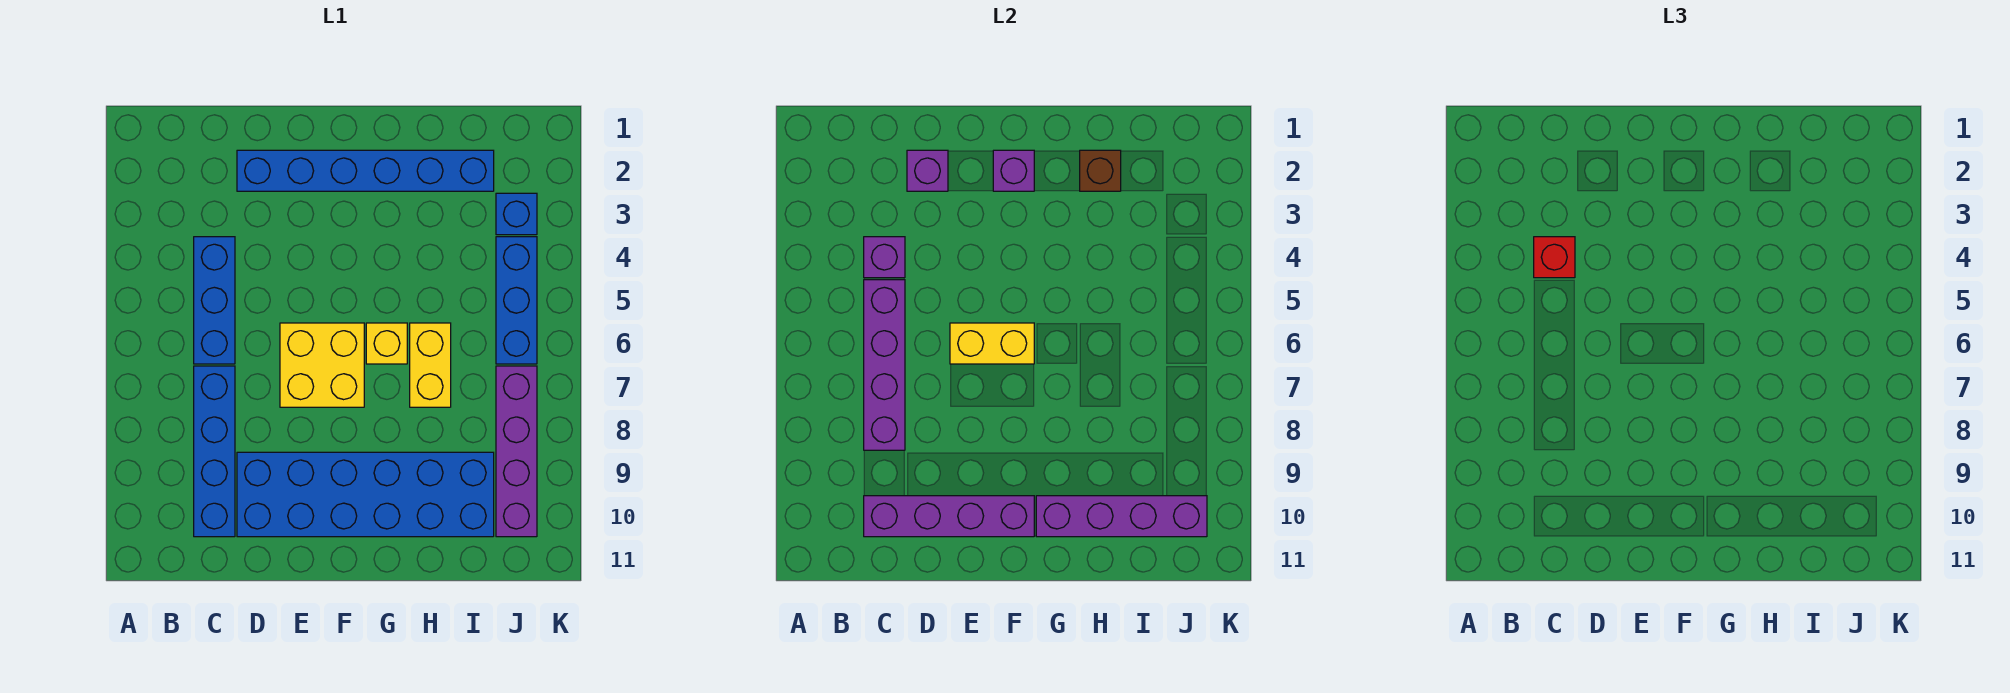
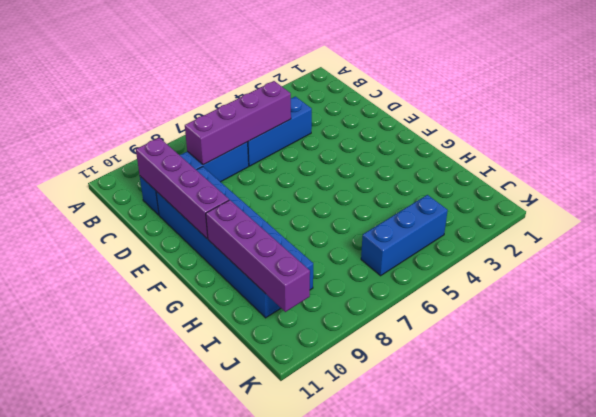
none -> blue brick D2:I2 level 1
none -> yellow brick E6:F7 level 1
none -> yellow brick G6 level 1

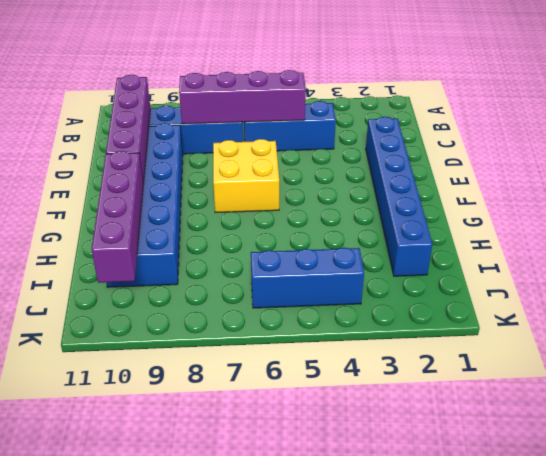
none -> yellow brick G6 level 1
none -> yellow brick H6:H7 level 1
none -> blue brick J3 level 1

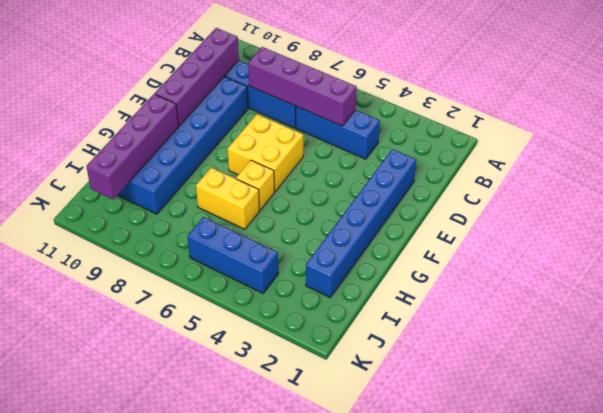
none -> blue brick J3 level 1
none -> purple brick J7:J10 level 1
none -> purple brick C4 level 2

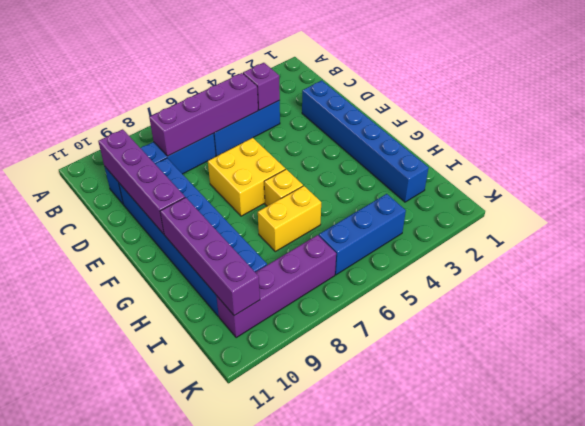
none -> blue brick J3 level 1
none -> purple brick D2 level 2
none -> yellow brick E6:F6 level 2

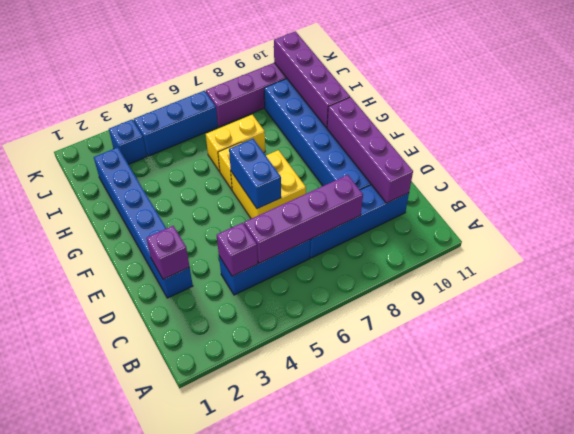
blue brick E6:F6 level 2 -> yellow brick E6:F6 level 2
none -> purple brick F2 level 2
none -> brown brick H2 level 2
none -> red brick C4 level 3

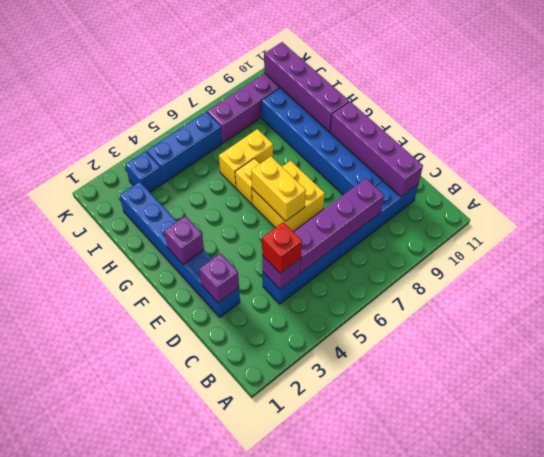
none -> brown brick H2 level 2

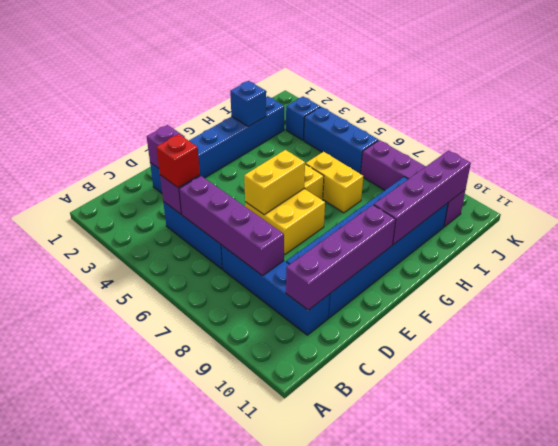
blue brick H2 level 2 -> brown brick H2 level 2
none -> purple brick F2 level 2

